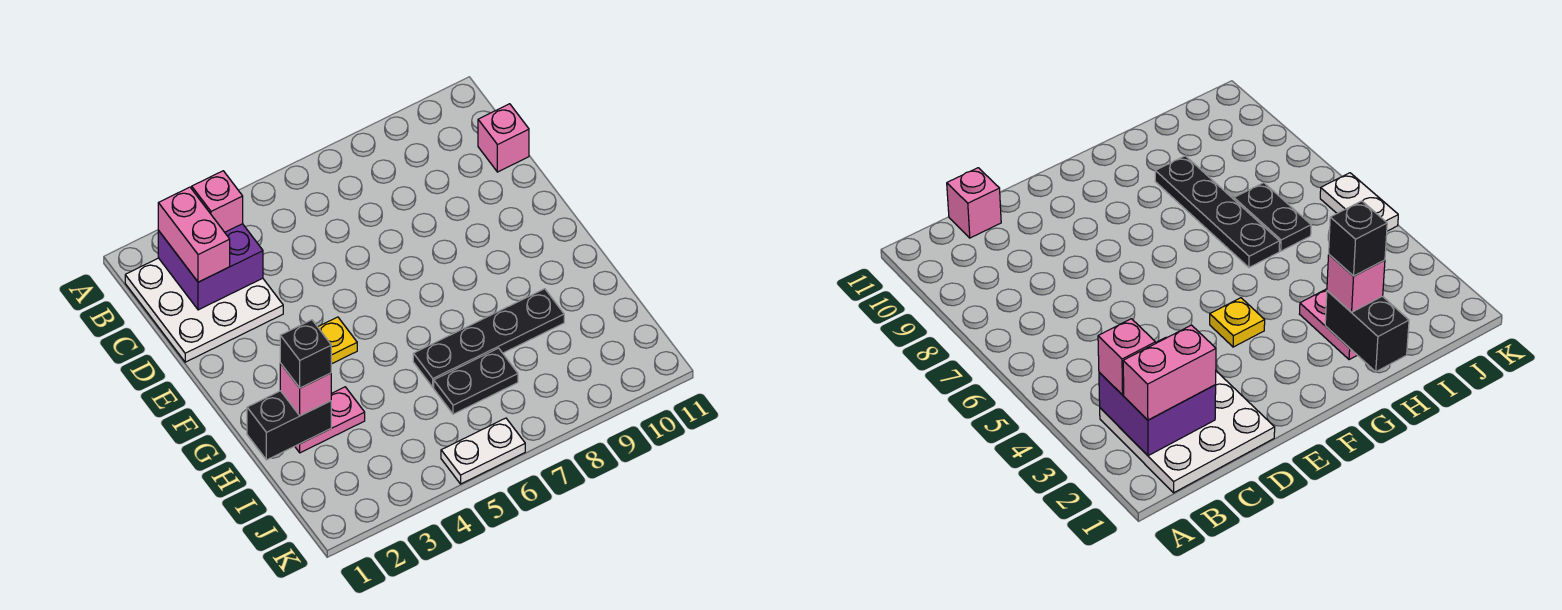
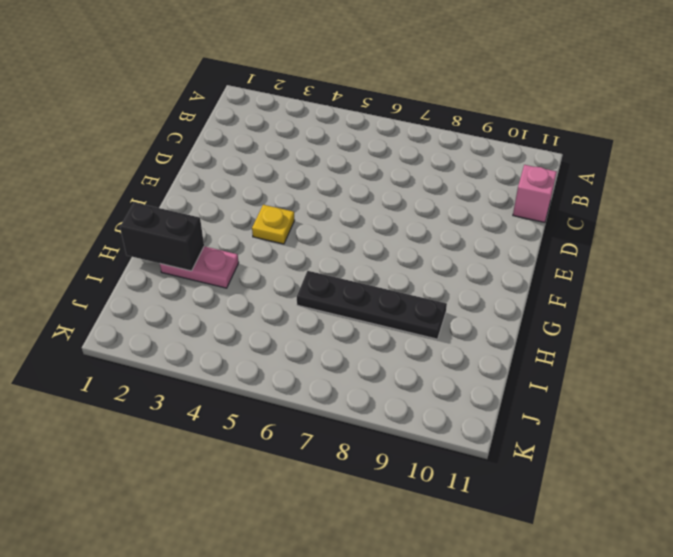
none -> white plate B1:D3 level 1
none -> black plate I6:I7 level 1
none -> white plate K5:K6 level 1

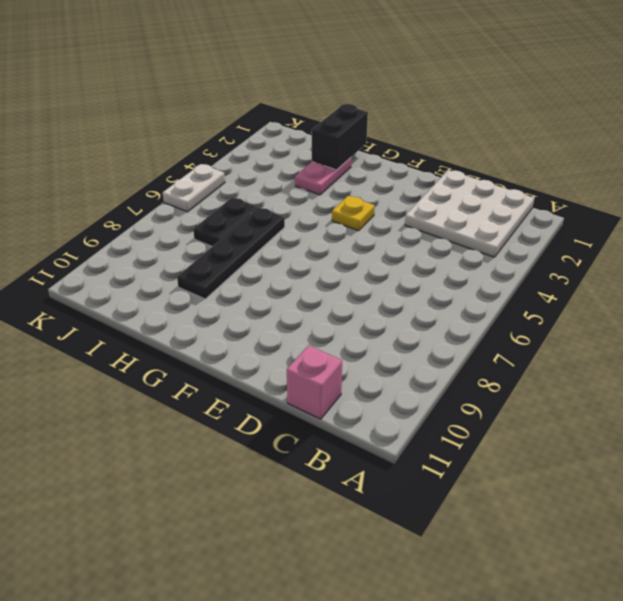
none -> purple brick B2:C3 level 2
none -> pink brick B2:C2 level 3
none -> pink brick B3 level 3

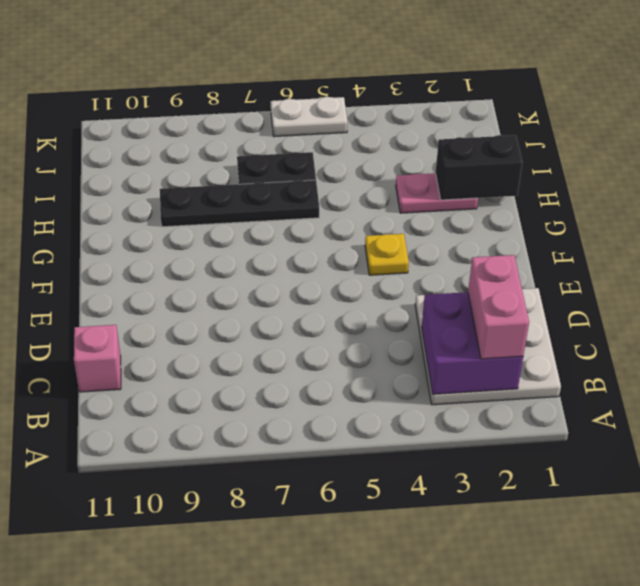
none -> pink brick B3 level 3
none -> pink brick H2 level 3
none -> black brick H2 level 4

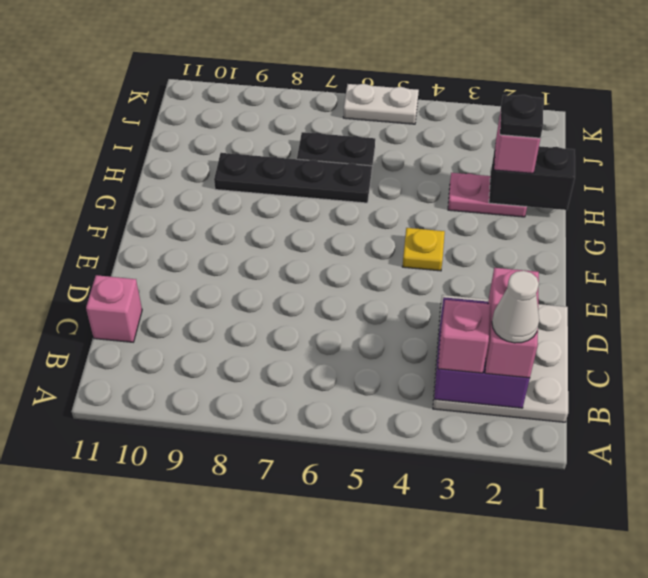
white cone B2 level 4 -> none
black plate H2 level 4 -> black brick H2 level 4

